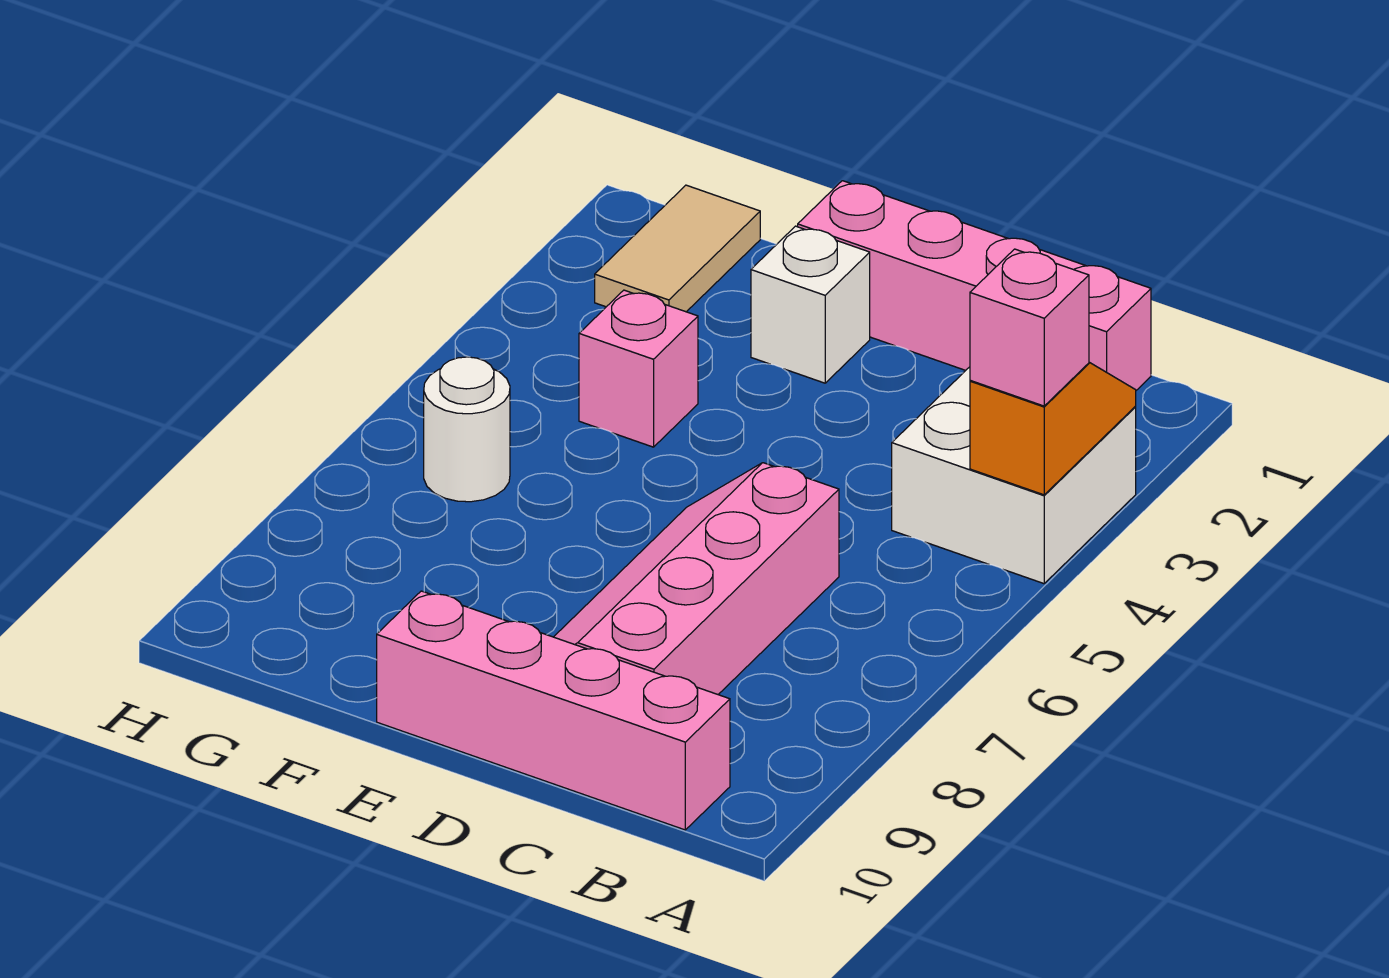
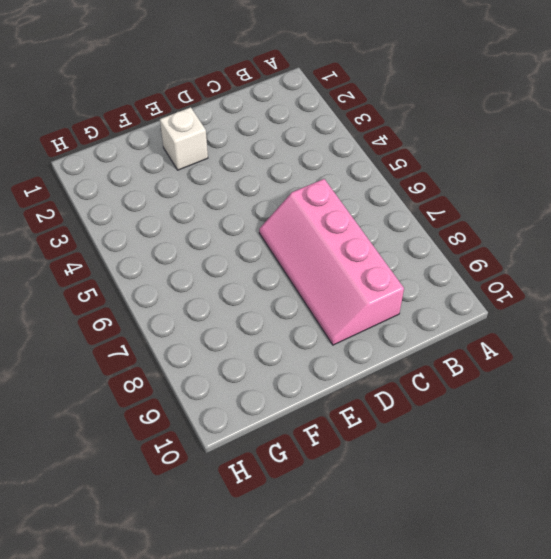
none -> white brick A3:B4 level 1
none -> pink brick B1:E1 level 1

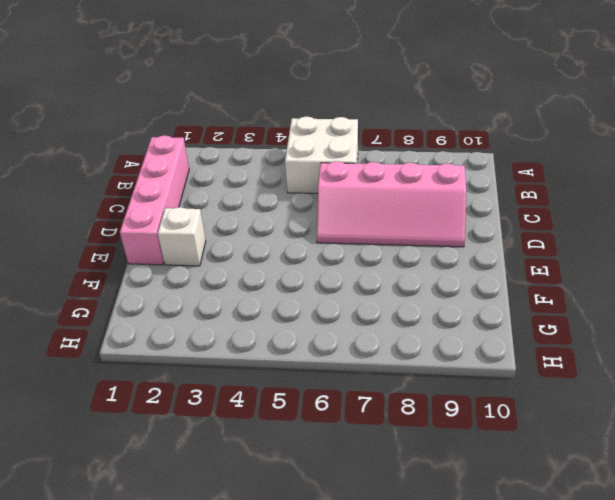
white brick A5:B6 level 1 -> white brick A3:B4 level 1
none -> pink brick B10:E10 level 1
none -> pink brick F4 level 1

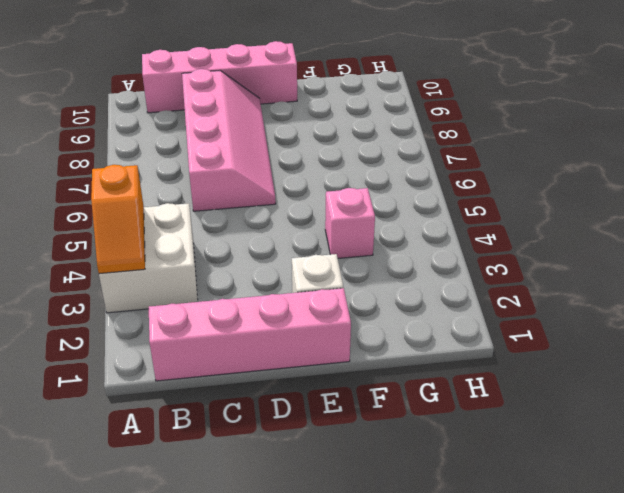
none -> tan tile G1:G2 level 1
none -> white round brick G6 level 1

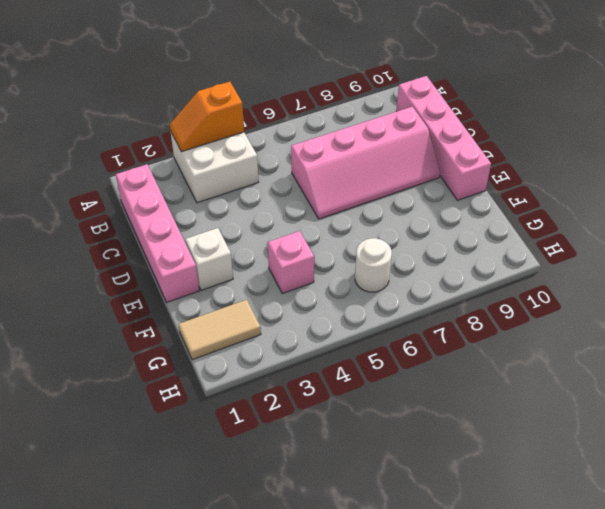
none -> pink brick A4 level 3

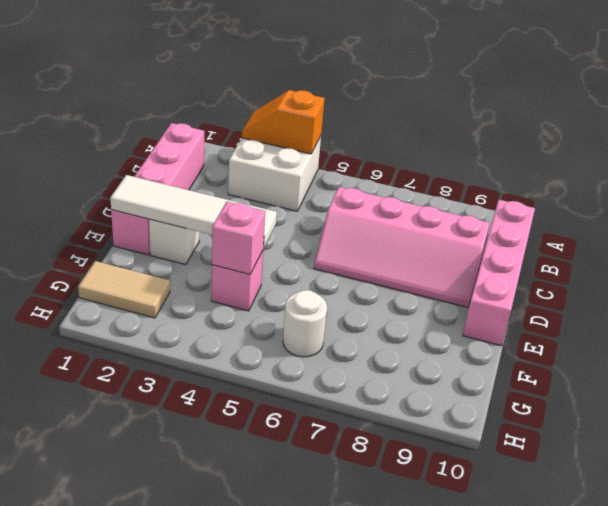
white tile E1:E4 level 2 -> none
pink brick F4 level 2 -> pink brick A4 level 3

